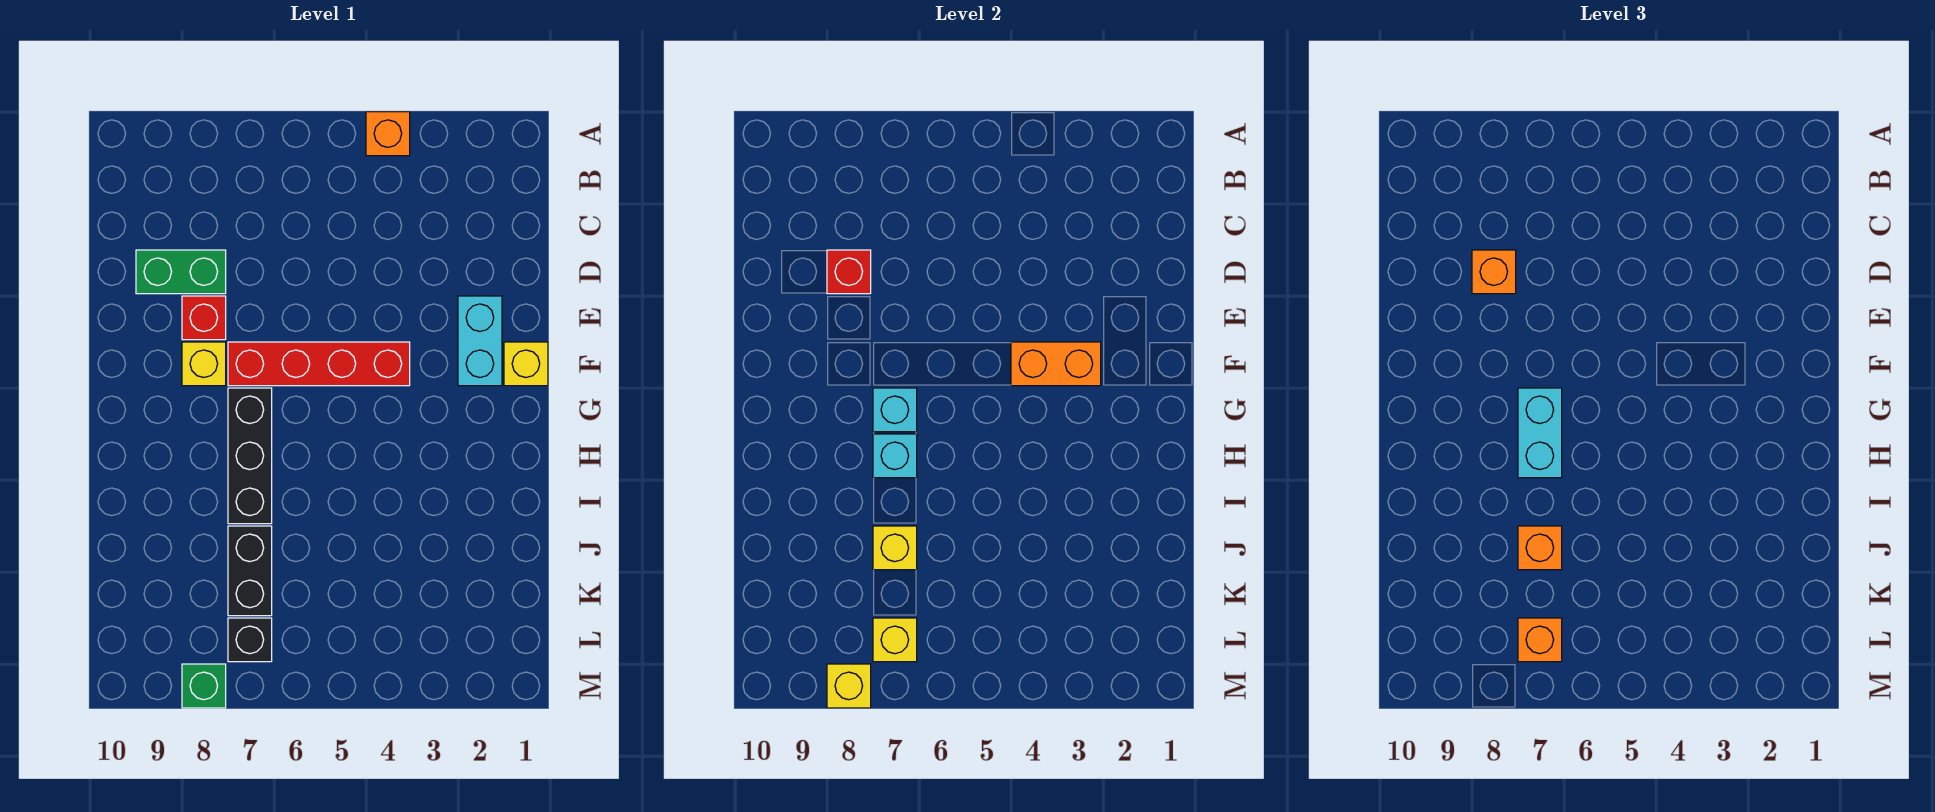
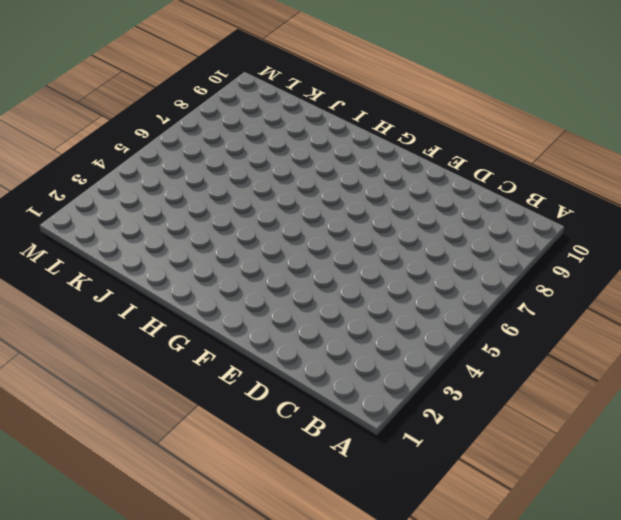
none -> orange brick A4 level 1
none -> green brick D8:D9 level 1
none -> cyan brick E2:F2 level 1

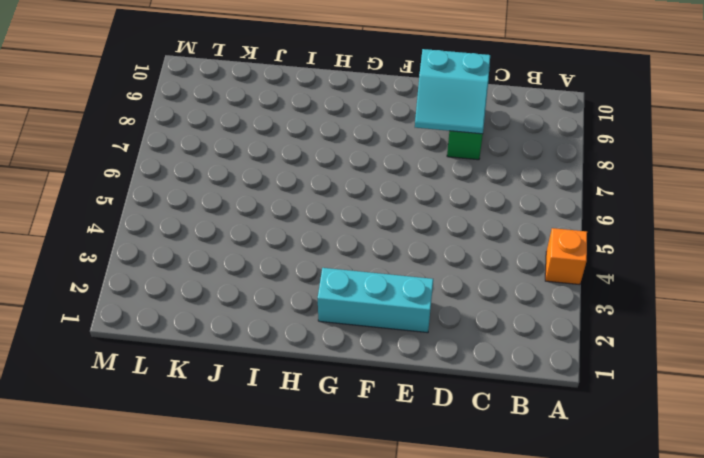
cyan slope D8:E9 level 2 top 9 -> red brick D8 level 2
cyan brick E2:G2 level 1 -> cyan brick E2:F2 level 1
none -> red brick E8 level 1
none -> yellow brick F1 level 1
none -> red brick F4:F7 level 1

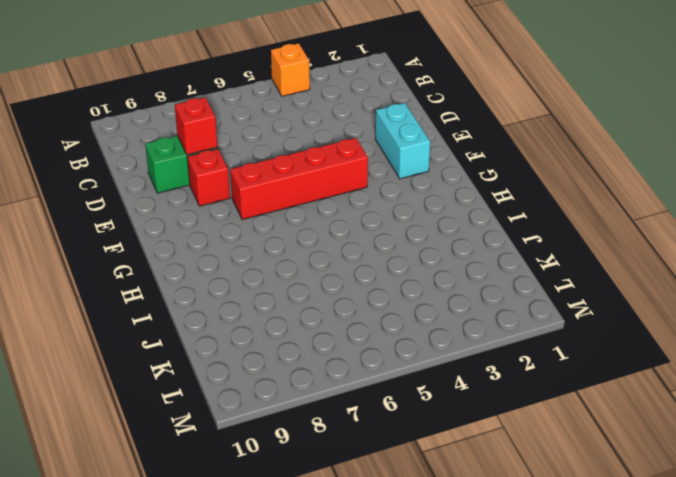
none -> yellow brick F1 level 1
none -> yellow brick F8 level 1
none -> black brick G7:I7 level 1

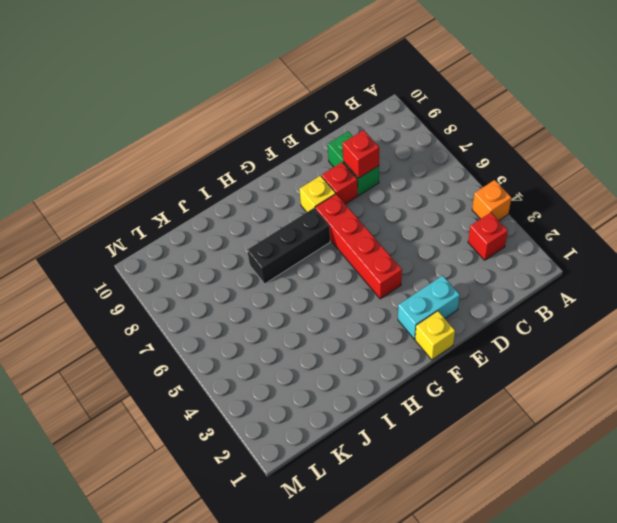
red brick B3 level 1 -> none
none -> black brick J7:K7 level 1
none -> black brick L7 level 1
none -> green brick M8 level 1

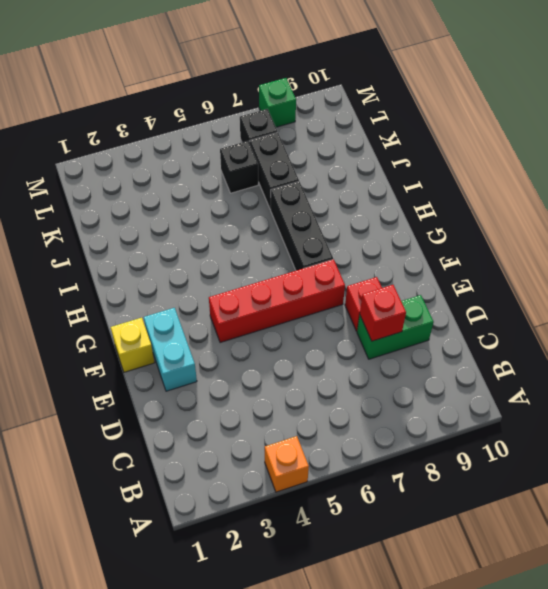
black brick K6 level 1 -> none
none -> yellow brick F8 level 1
none -> orange brick F3:F4 level 2
none -> cyan brick G7 level 2

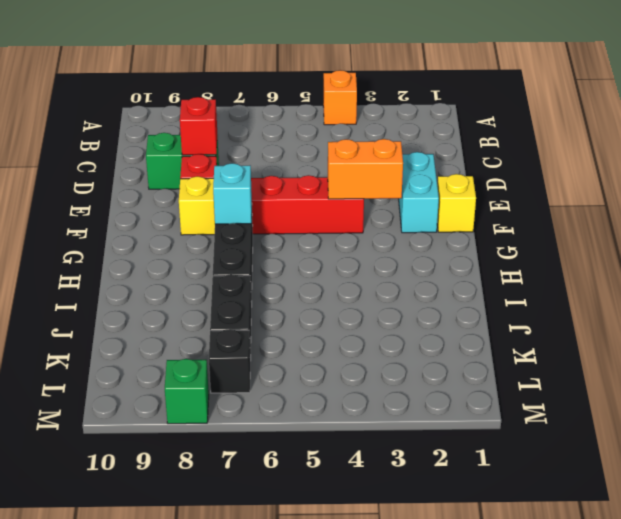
none -> cyan brick H7 level 2
none -> yellow brick J7 level 2
none -> yellow brick L7 level 2

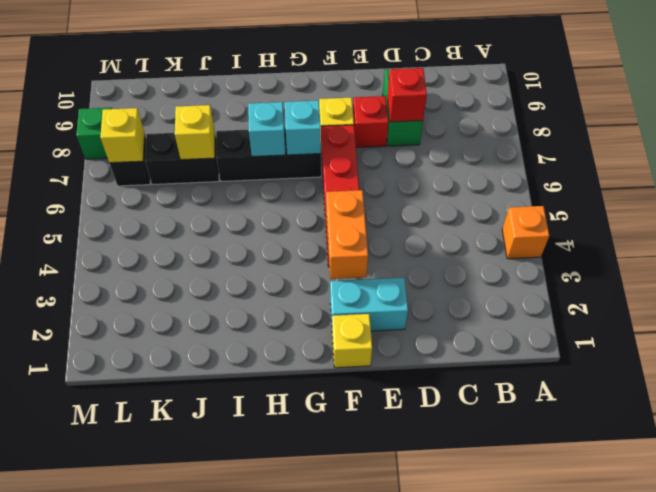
none -> yellow brick M8 level 2
none -> orange brick D8 level 3
none -> cyan brick G7:H7 level 3

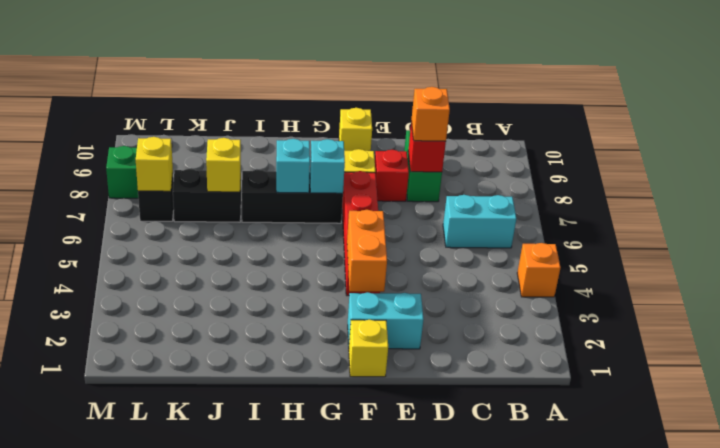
cyan brick B6:C6 level 1 -> cyan brick G7:H7 level 3
yellow brick F10 level 1 -> yellow brick M8 level 2
none -> orange brick J7 level 3
none -> orange brick L7 level 3

